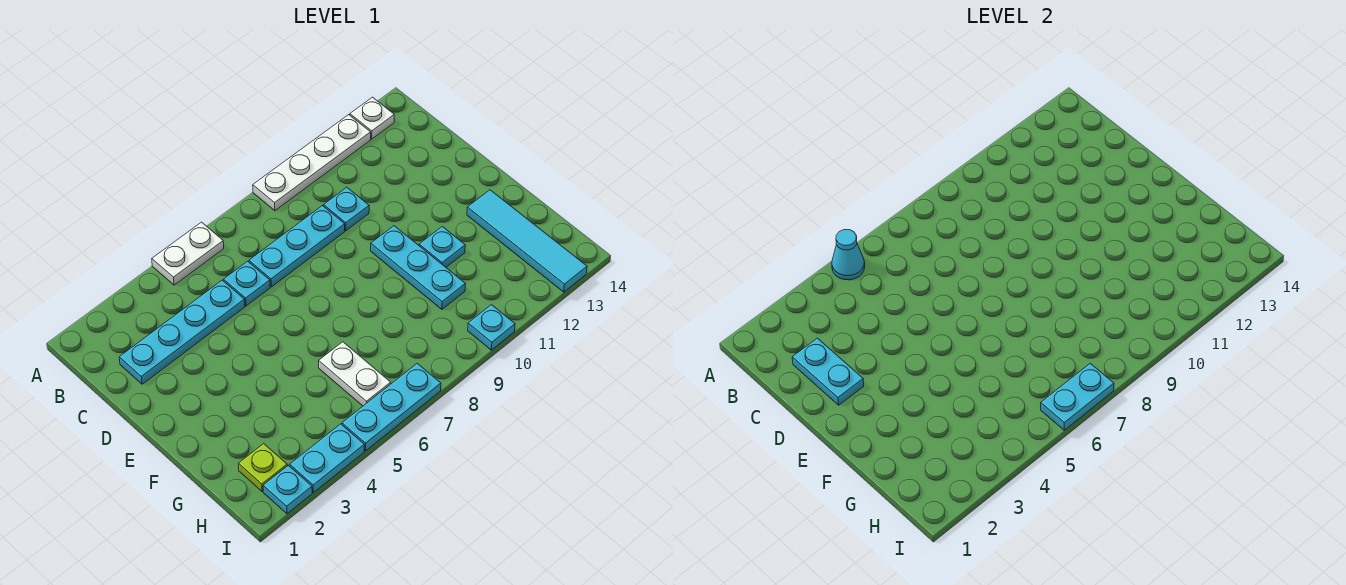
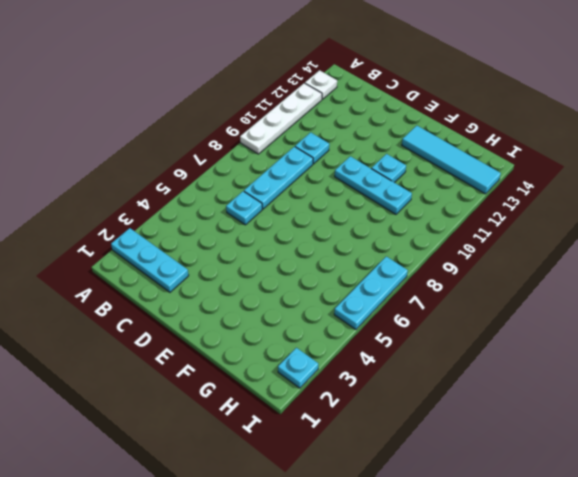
cyan plate A2:C2 level 1 -> cyan plate C2:C5 level 1
none -> white plate A5:A6 level 1
none -> white plate G6:H6 level 1
none -> lime plate H2 level 1

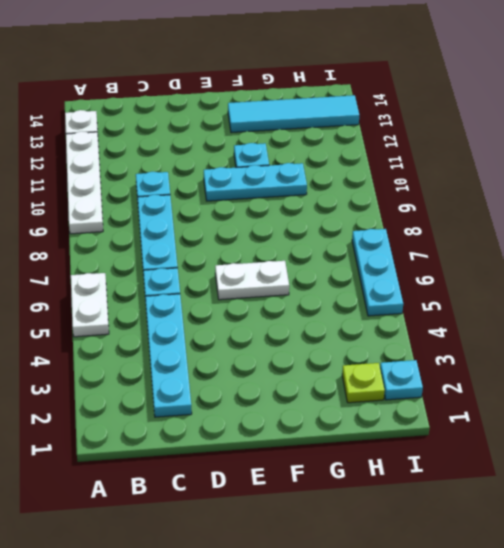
white plate E6:F6 level 1 -> white plate G6:H6 level 1
none -> cyan plate I3:I4 level 1
none -> cyan plate I10 level 1
none -> cyan cone A5 level 2

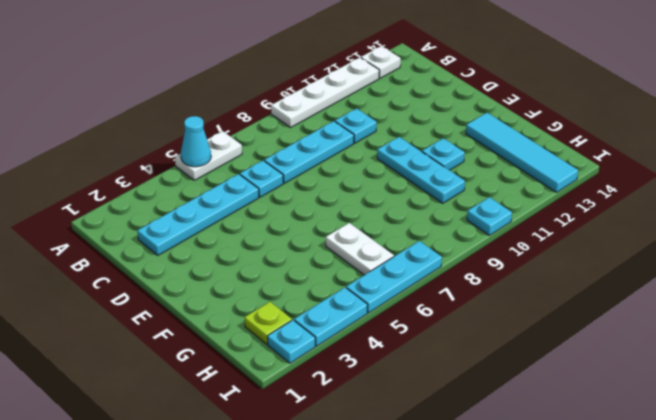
none -> cyan plate C2:D2 level 2
none -> cyan plate I6:I7 level 2

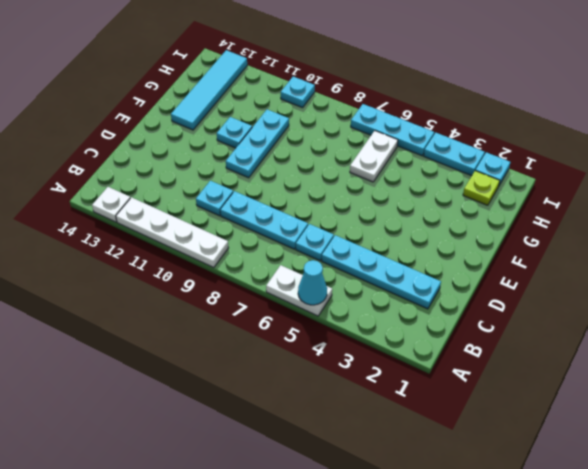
none -> cyan plate C2:D2 level 2
none -> cyan plate I6:I7 level 2

